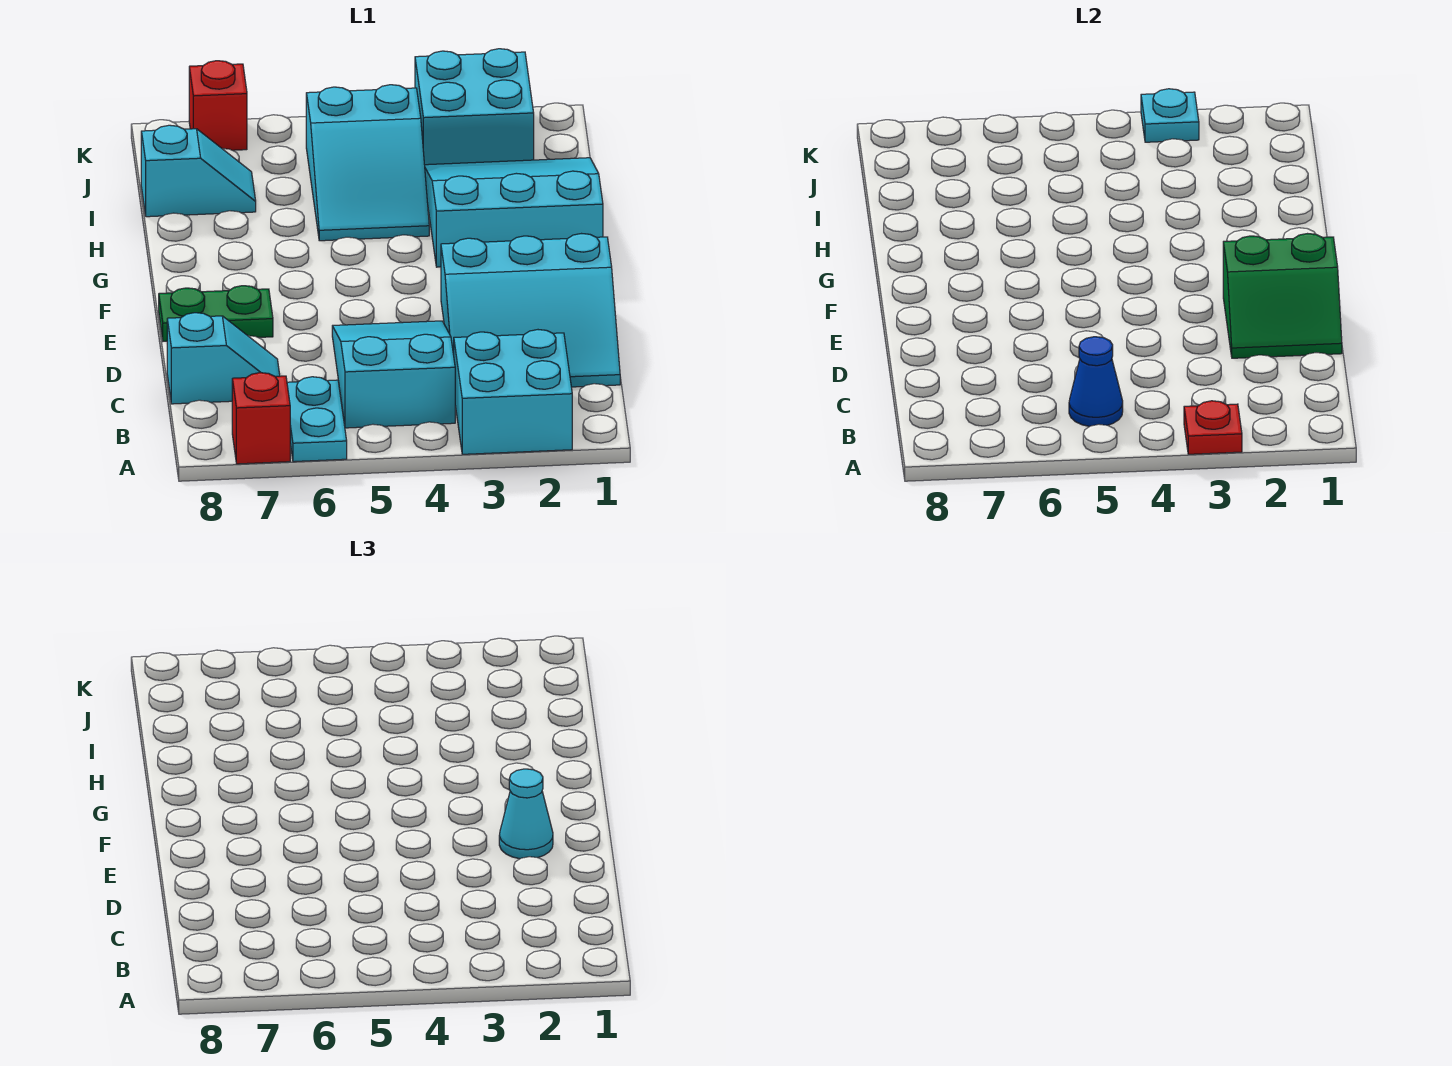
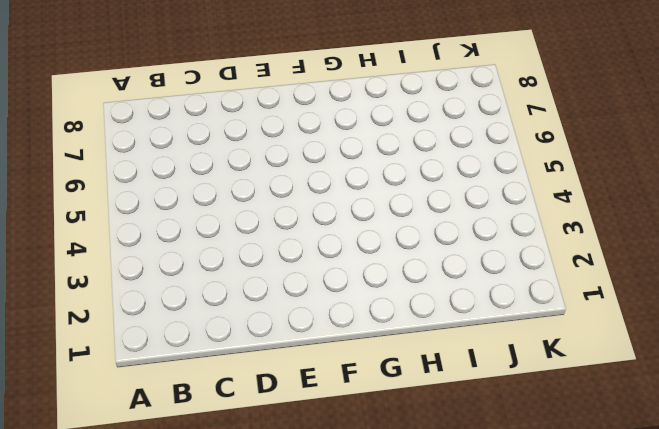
none -> cyan brick A2:B3 level 1
none -> cyan plate A6:B6 level 1
none -> red brick A7 level 1

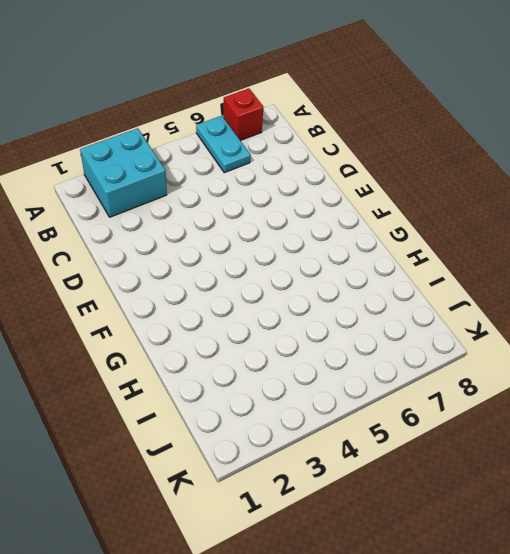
none -> cyan slope B4:D5 level 1 top B
none -> cyan slope C1:E3 level 1 top E
none -> cyan slope C7:C8 level 1 top 8

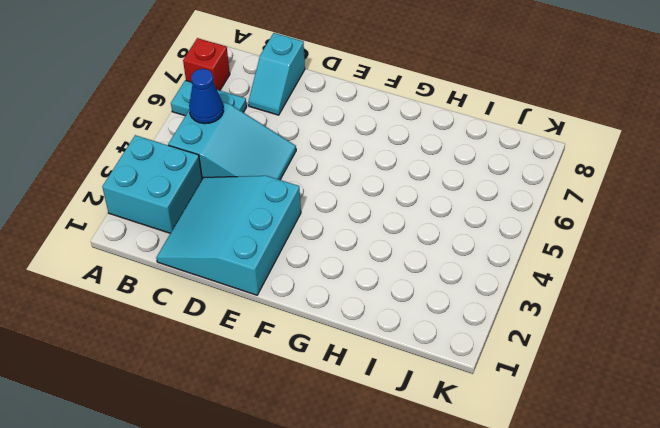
none -> green plate E7:E8 level 1
none -> cyan slope G1:I3 level 1 top G
none -> cyan slope H4:J5 level 1 top J

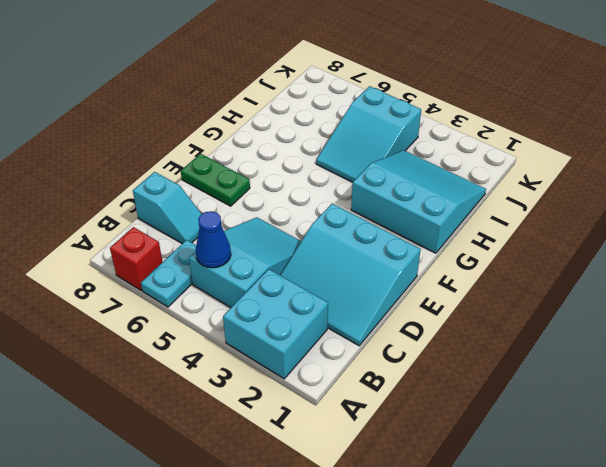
none -> cyan slope I7:I8 level 1 top 8
none -> cyan brick J2:K3 level 1
none -> red brick K7 level 1

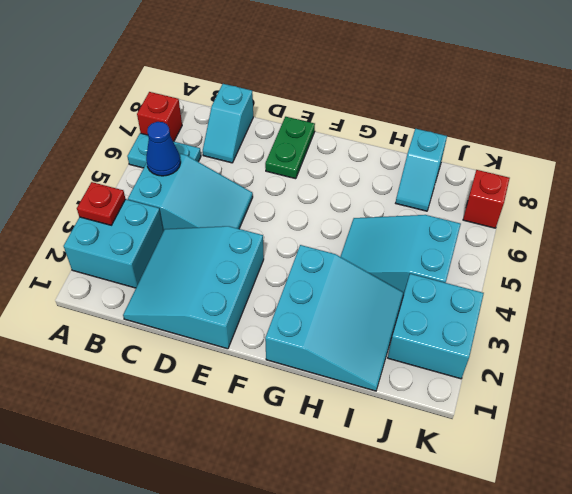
none -> green slope D1:E2 level 2 top E
none -> cyan plate K3 level 2
none -> cyan cone E2 level 3

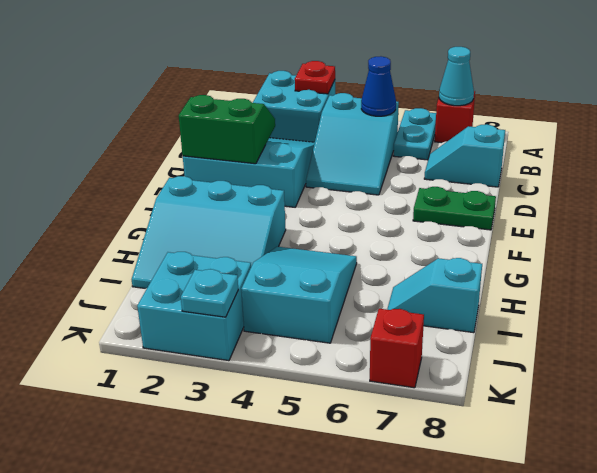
cyan cone A7 level 2 -> cyan cone E2 level 3

